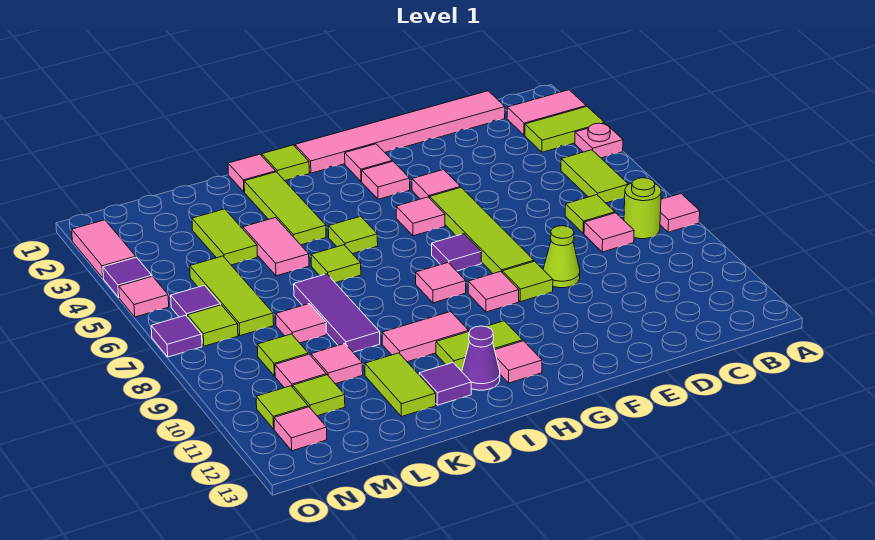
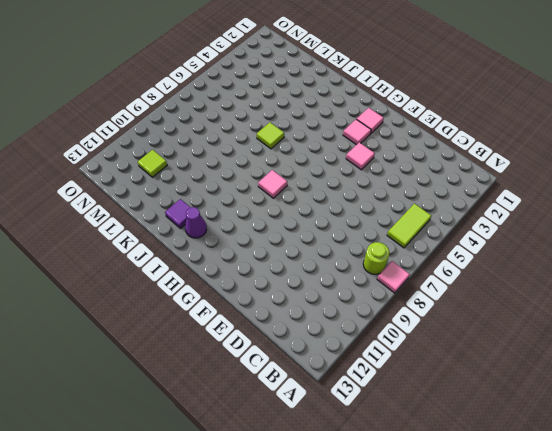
none -> pink tile A2:B2 level 1
none -> lime tile A3:B3 level 1
none -> pink plate A4 level 1
none -> pink tile C1:H1 level 1

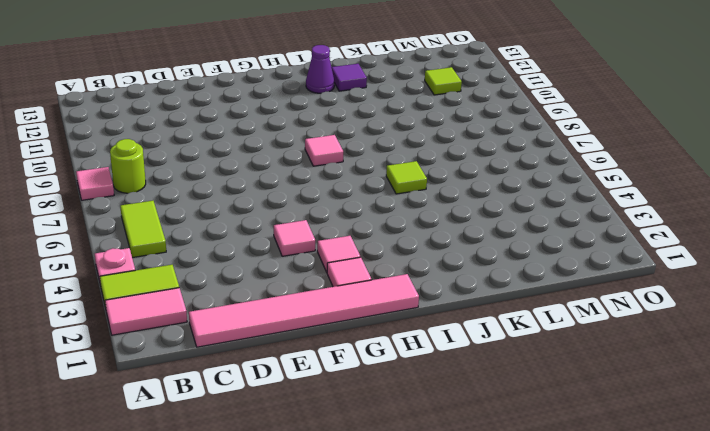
none -> lime tile C7 level 1
none -> pink tile C8 level 1
none -> lime cone E9 level 1
none -> lime tile F5:F8 level 1

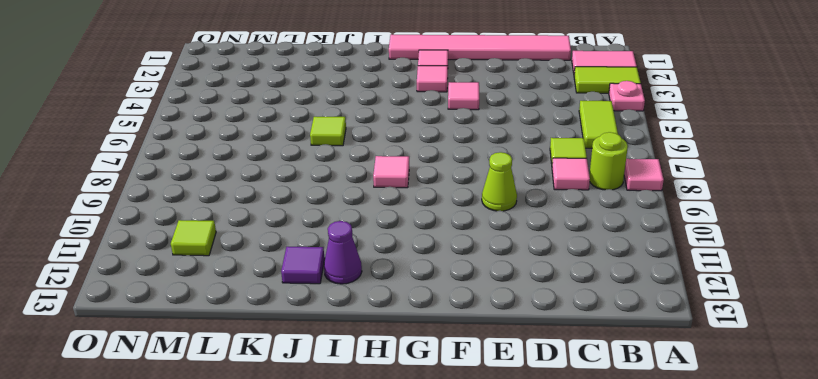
none -> lime tile F5:F8 level 1
none -> lime tile F9 level 1
none -> pink tile G5 level 1
none -> purple tile G7 level 1

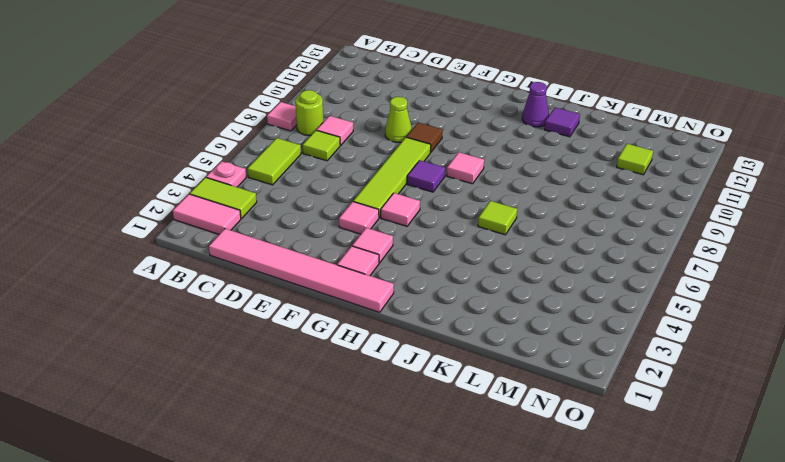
brown tile F9 level 1 -> lime tile F9 level 1
none -> pink tile G9 level 1
none -> lime tile H11:I11 level 1
none -> pink tile H12 level 1
none -> lime tile I1 level 1

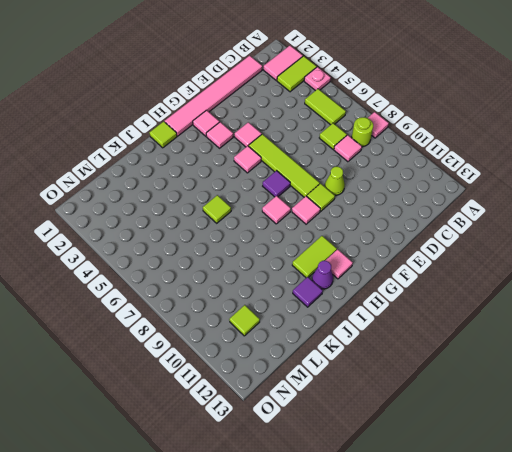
none -> lime tile I5 level 1
none -> pink tile I10:J10 level 1
none -> pink tile J1 level 1
none -> lime tile J2:J4 level 1

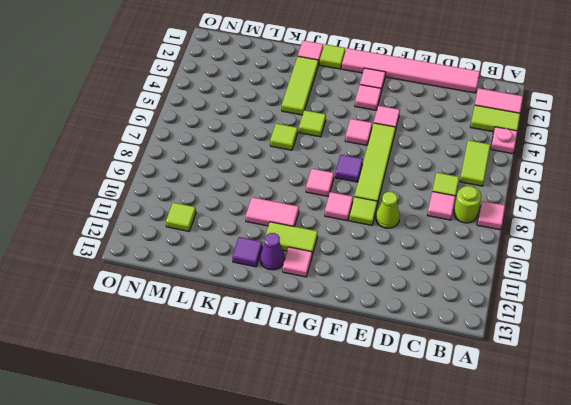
none -> pink tile K4:K5 level 1
none -> purple tile K7:K9 level 1
none -> lime tile K11:K12 level 1
none -> lime tile L3:L4 level 1

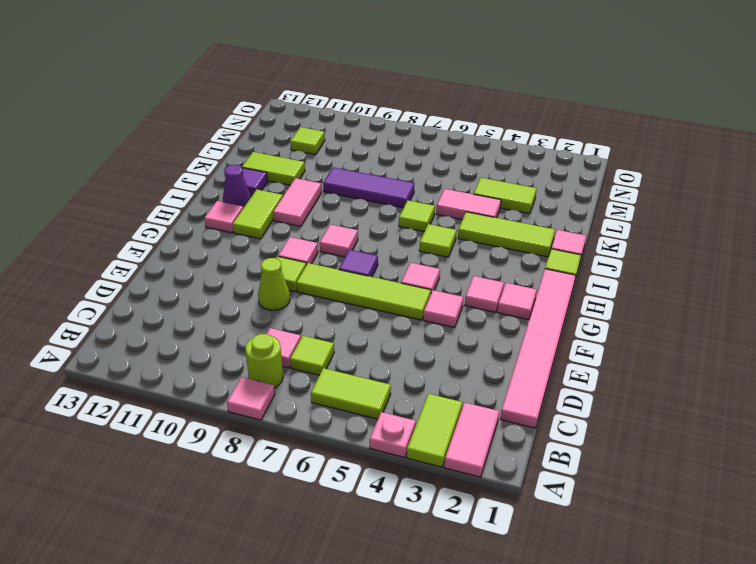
none -> pink tile L8 level 1
none -> pink tile L10 level 1
none -> lime tile M5:M7 level 1
none -> lime tile M9 level 1

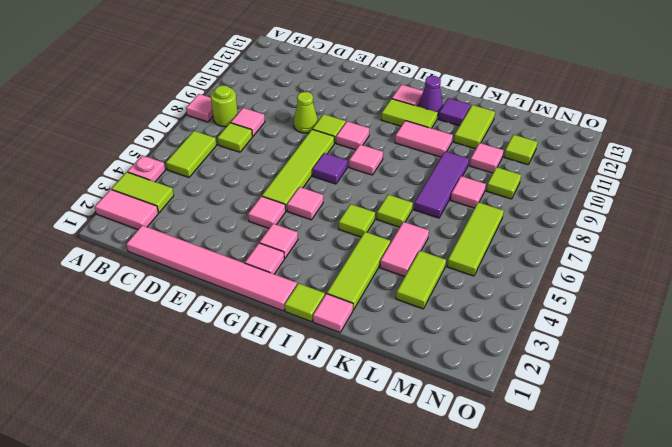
none -> pink tile M10 level 1
none -> purple tile N6 level 1
none -> lime tile N7 level 1
none -> lime tile N11 level 1

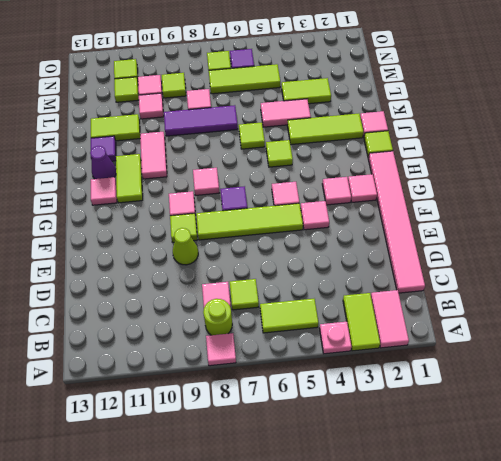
none -> pink tile N12 level 1
none -> pink tile O2:O3 level 1
none -> purple tile O4 level 1
none -> pink tile O5 level 1

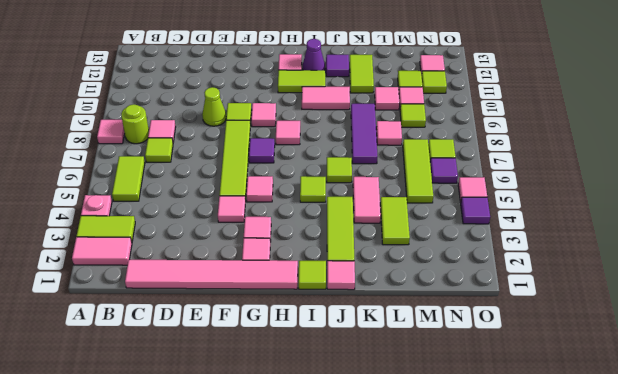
none -> pink tile O2:O3 level 1
none -> purple tile O7 level 1

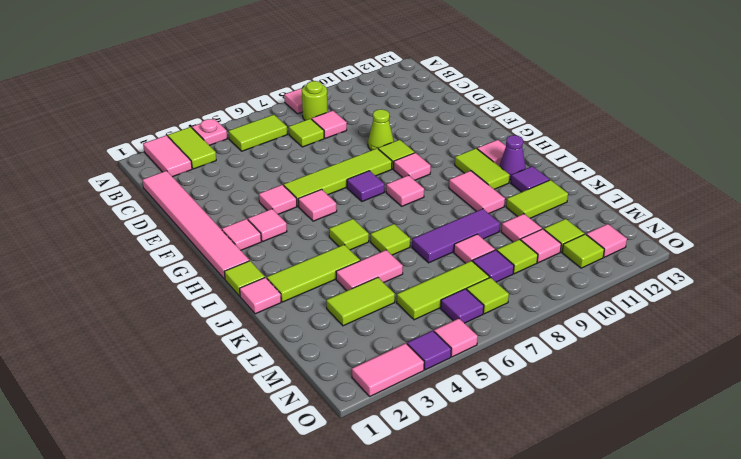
purple tile M8 level 1 -> purple tile O7 level 1

